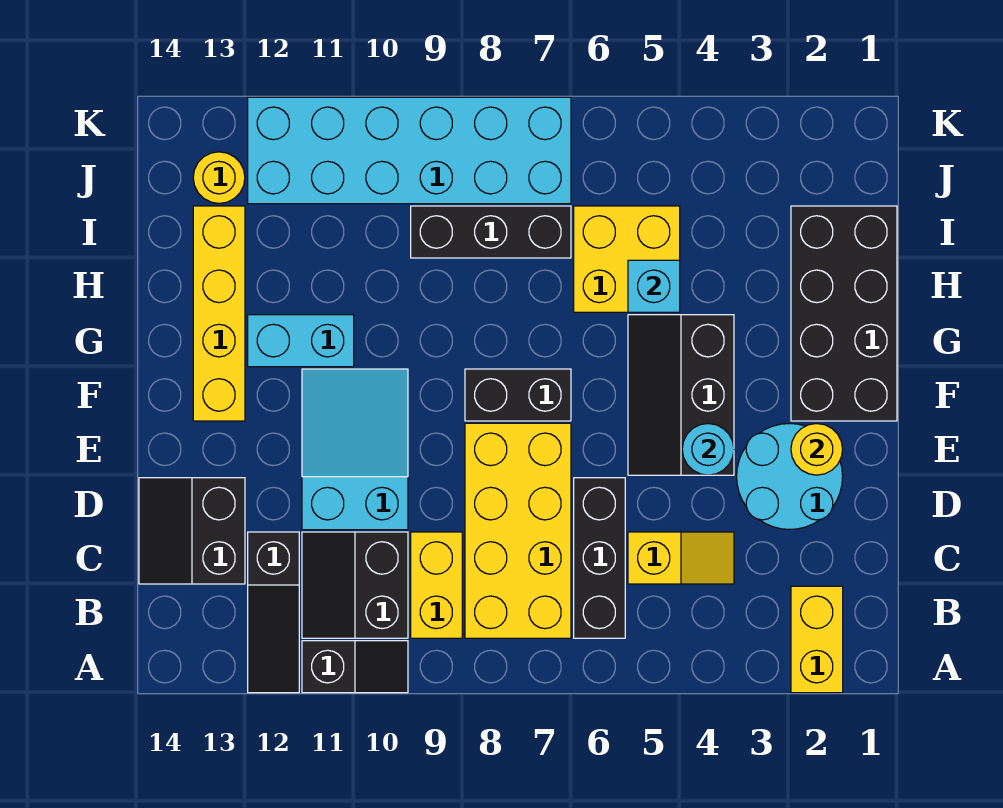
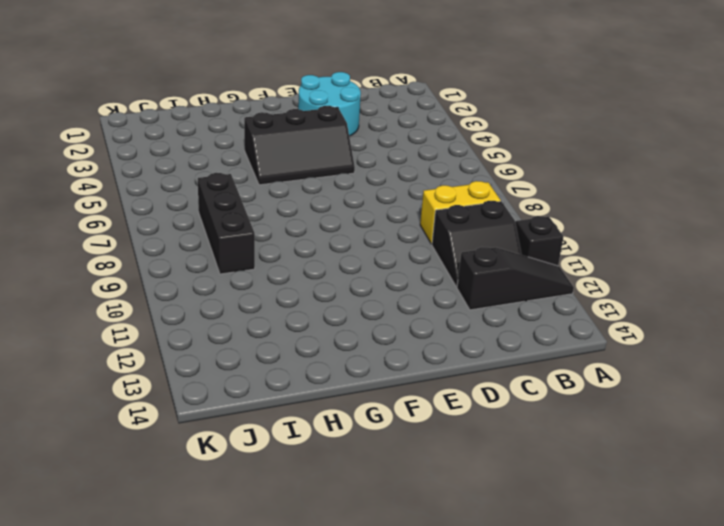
none -> yellow brick A2:B2 level 1
none -> black brick B6:D6 level 1
none -> yellow brick B7:E8 level 1

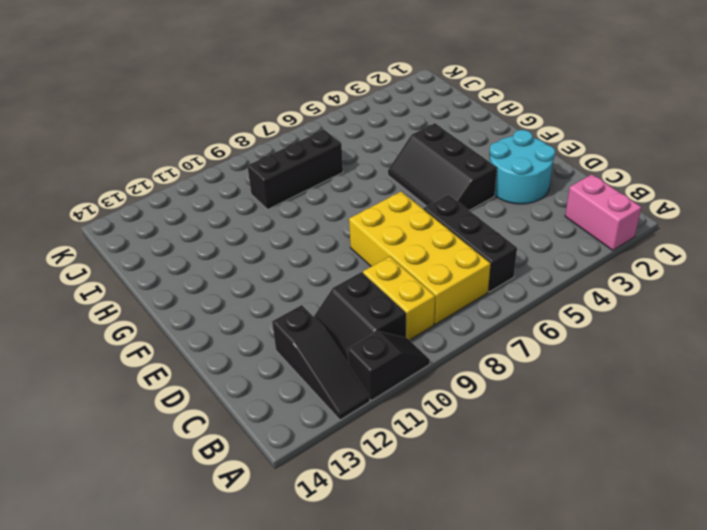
pink brick A2:B2 level 1 -> yellow brick A2:B2 level 1
none -> yellow slope C4:C5 level 1 top 5
none -> black slope C13:D14 level 1 top 13
none -> cyan slope D10:F11 level 1 top D

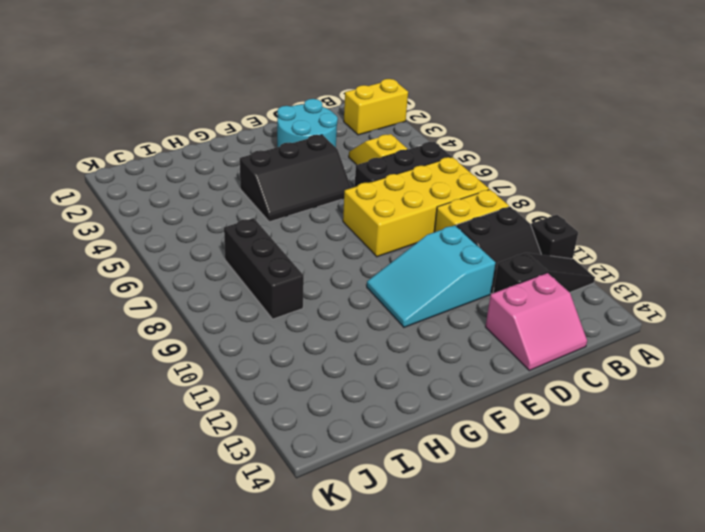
pink slope C13:D14 level 1 top 13 -> black slope C13:D14 level 1 top 13
none -> black brick F1:I2 level 1
none -> black brick F7:F8 level 1
none -> yellow brick F13:I13 level 1

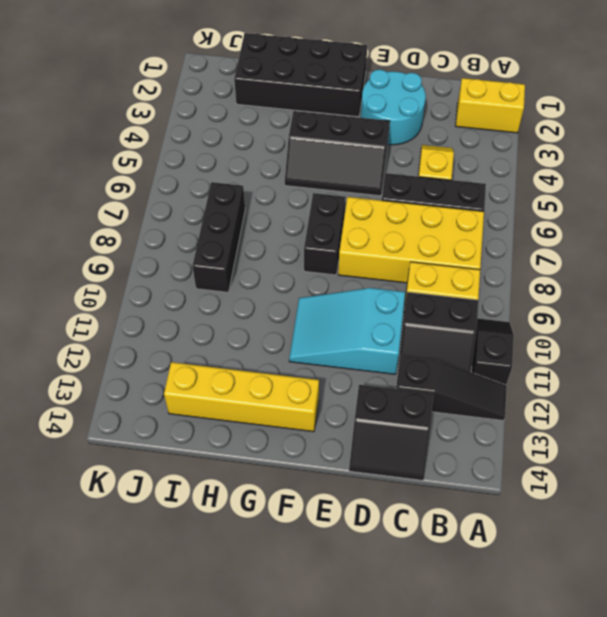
none -> cyan brick G11:G12 level 1
none -> yellow brick H5:I6 level 1
none -> cyan brick J7:K12 level 1

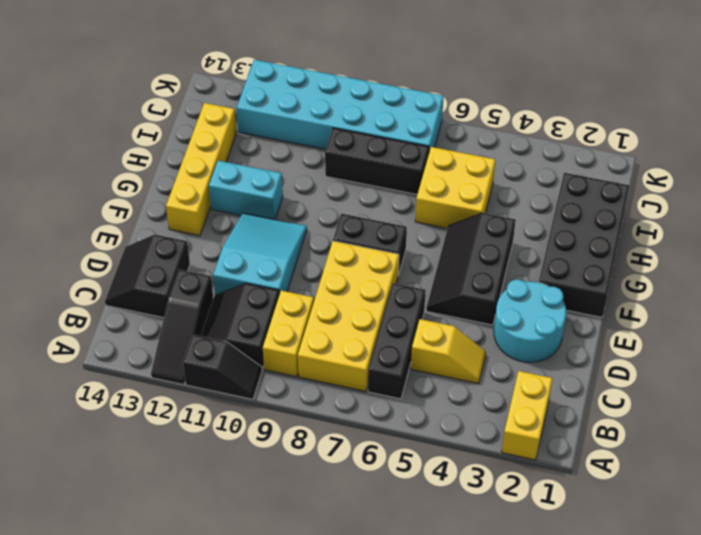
none -> yellow round brick J13 level 1
none -> yellow round brick E2 level 2
none -> cyan round brick E4 level 2

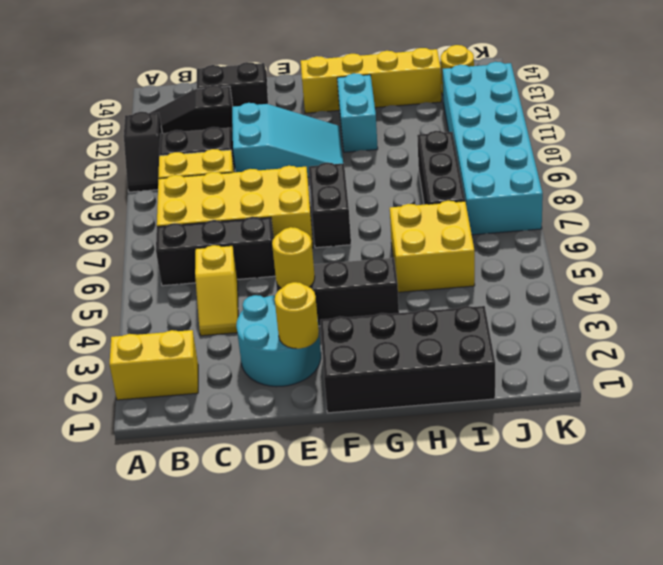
yellow round brick E4 level 2 -> cyan round brick E4 level 2
none -> cyan brick H5 level 2

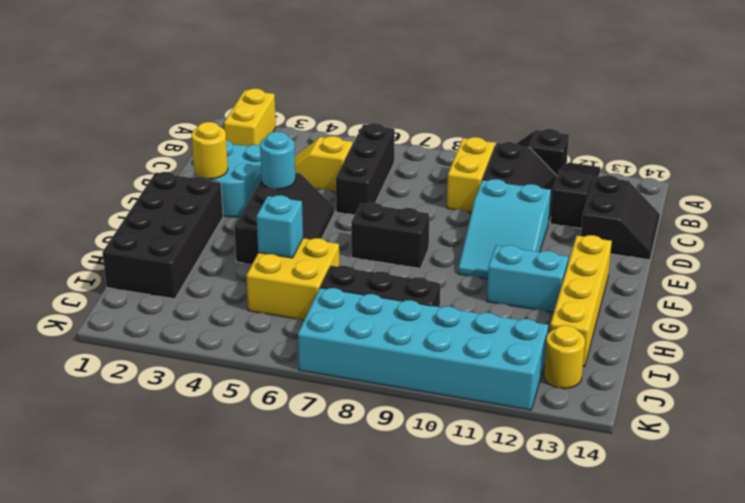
none -> yellow brick B7:E8 level 1

